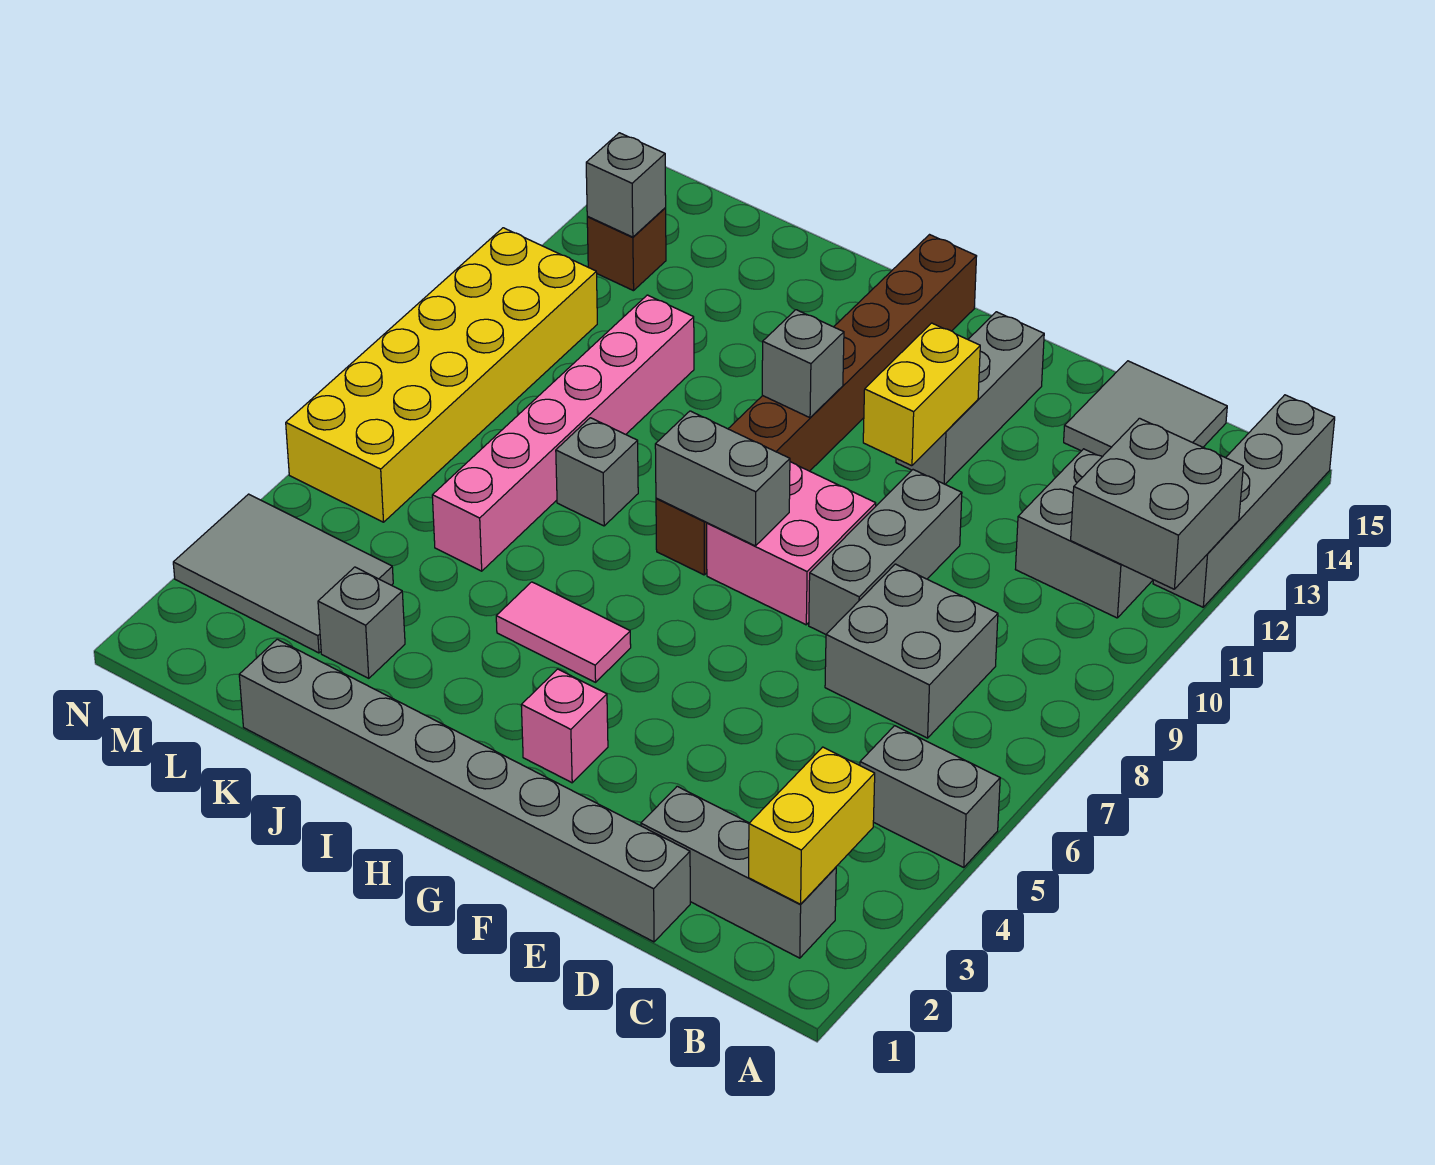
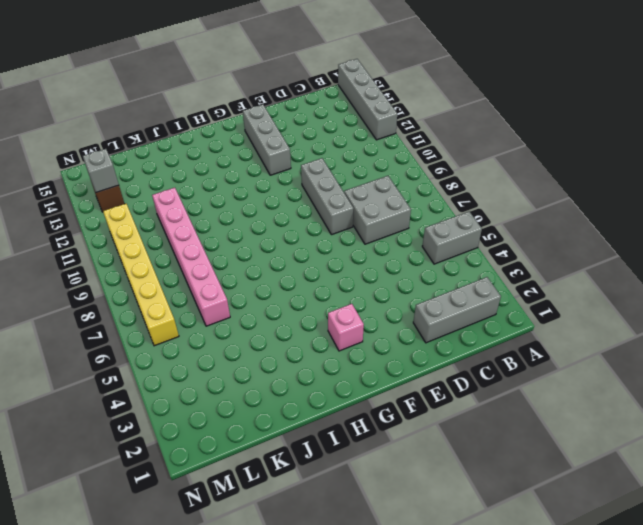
yellow brick M6:M11 level 1 -> yellow brick M6:N11 level 1
none -> grey brick B11:C12 level 1
none -> grey tile C14:D15 level 1
none -> grey brick D1:K1 level 1

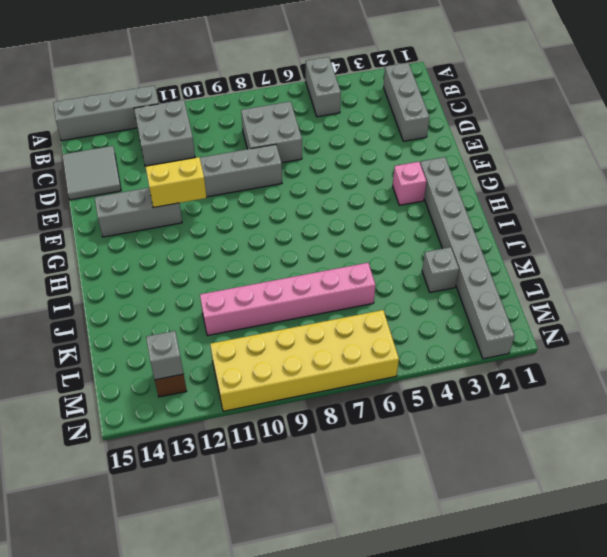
grey brick G2:N2 level 1 -> grey brick D1:K1 level 1
none -> pink brick F8:G9 level 1
none -> pink tile H5:I5 level 1
none -> brown brick H8:H15 level 1

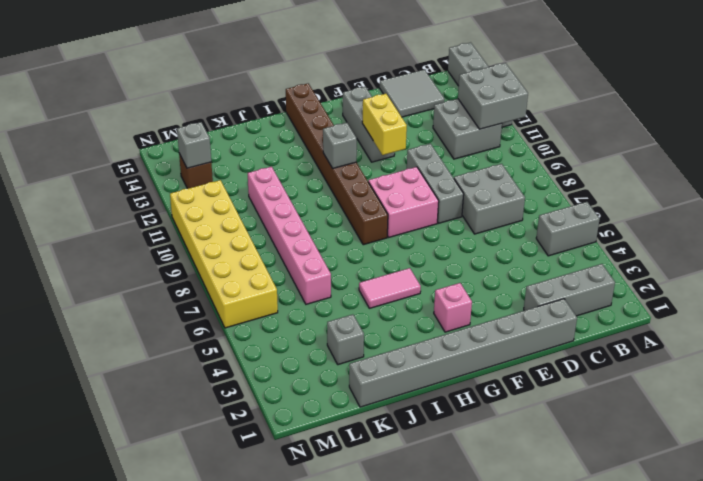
none -> grey brick J8 level 1
none -> grey tile L3:N4 level 1
none -> yellow brick B2:B3 level 2

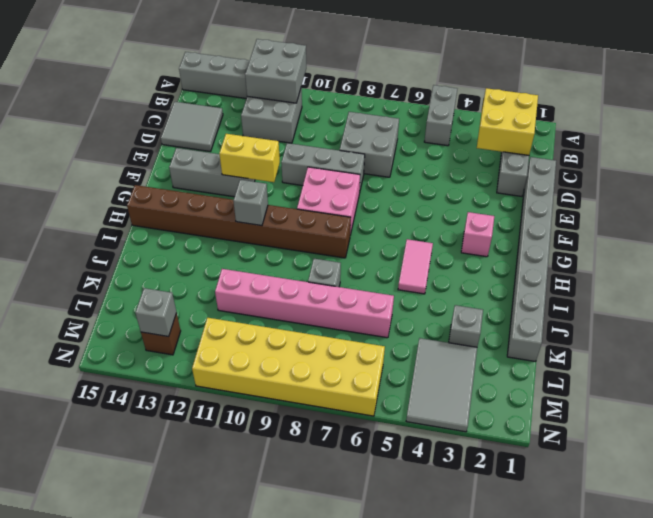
yellow brick B2:C3 level 2 -> yellow brick B2:B3 level 2
none -> grey brick G8:H8 level 2

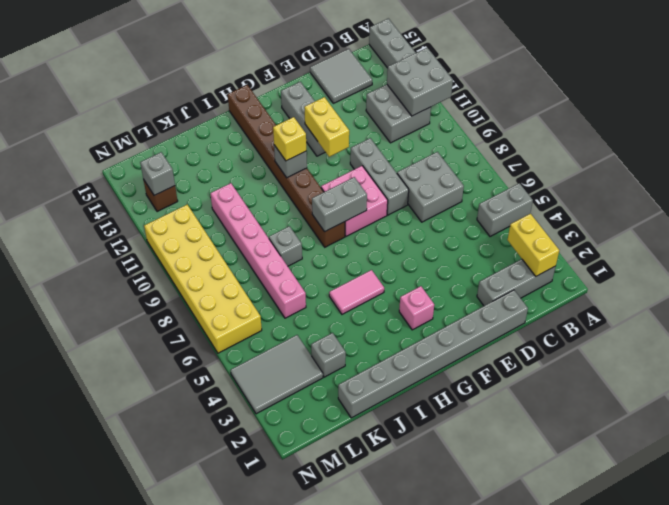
yellow brick H11 level 3 -> none

